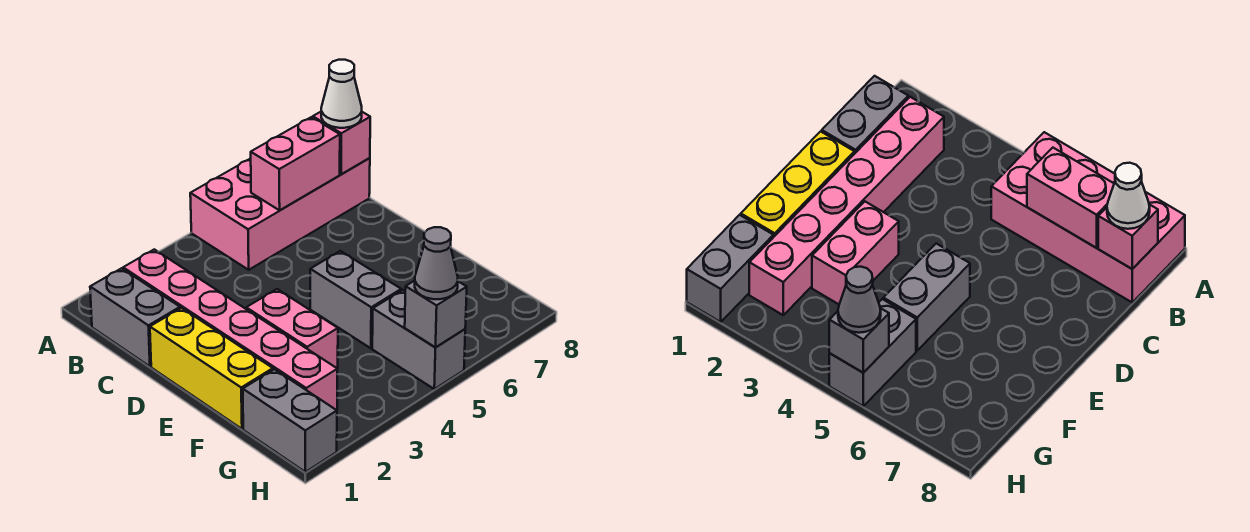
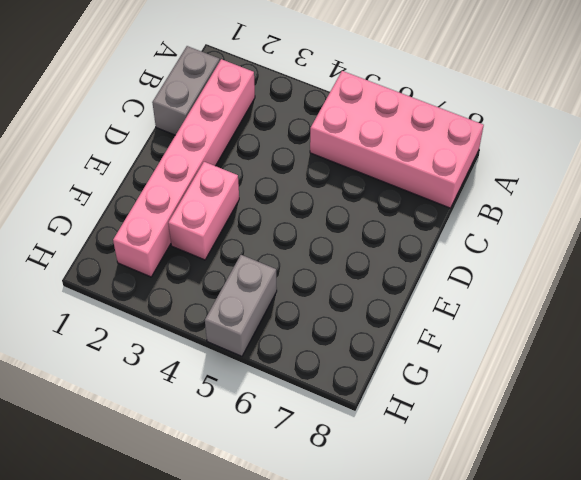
none -> yellow brick D1:F1 level 1
none -> grey brick E5:F5 level 1
none -> grey brick G1:H1 level 1

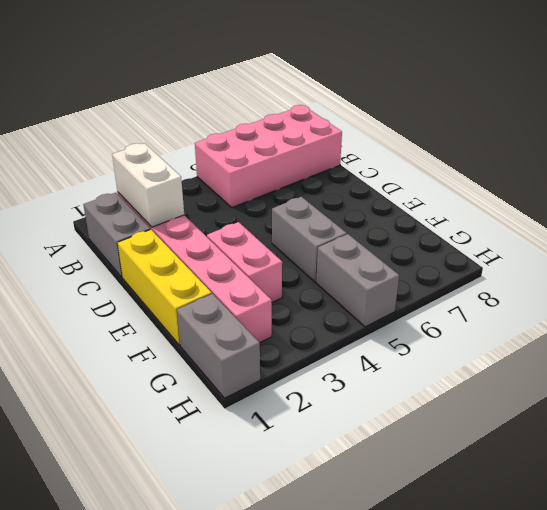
white brick B2:C2 level 2 -> none
none -> pink brick B6:B7 level 2
none -> pink brick B8 level 2
none -> grey brick H5 level 2

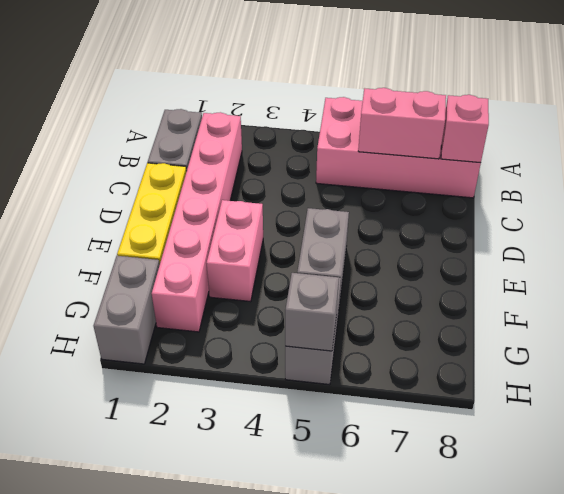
none -> white cone B8 level 3
none -> grey cone H5 level 3

